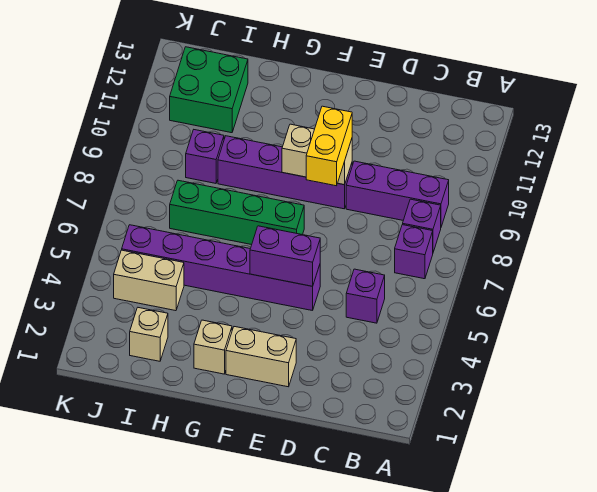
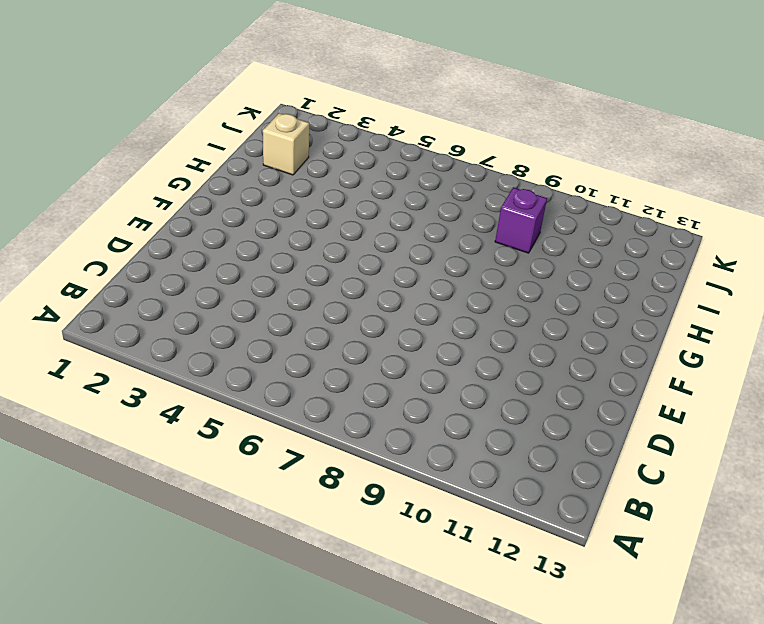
none -> purple brick B7 level 1
none -> purple brick B8 level 1
none -> purple brick B9:D9 level 1

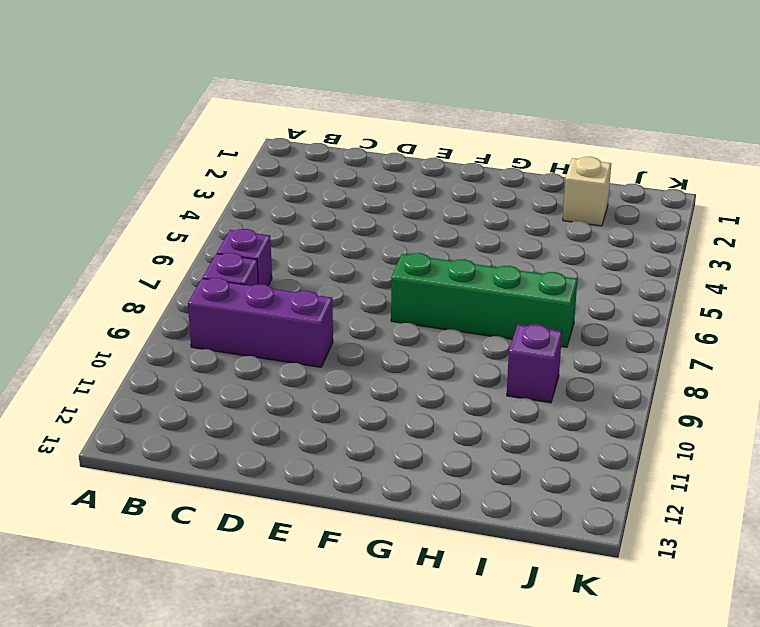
none -> purple brick C5 level 1
none -> tan brick E2:F2 level 1
none -> purple brick E5:J5 level 1

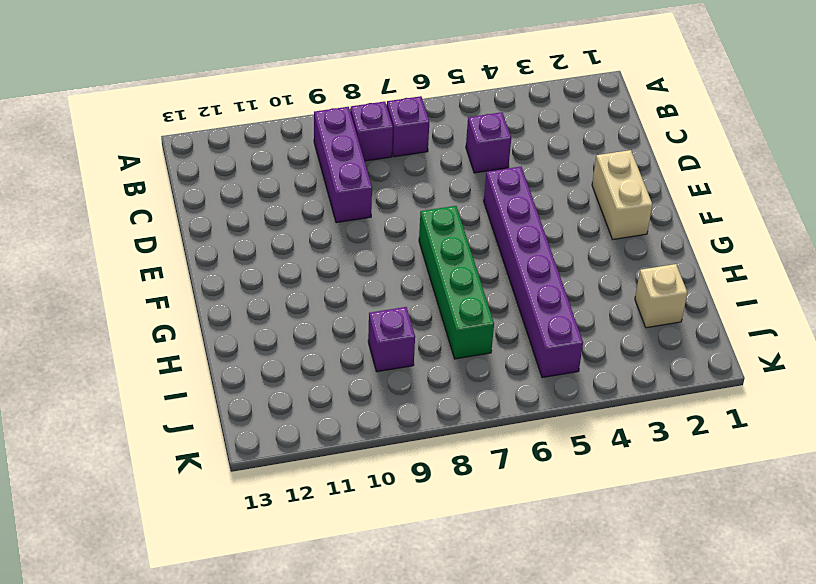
none -> purple brick E9:H9 level 1
none -> tan brick G2 level 1
none -> tan brick I4:J4 level 1

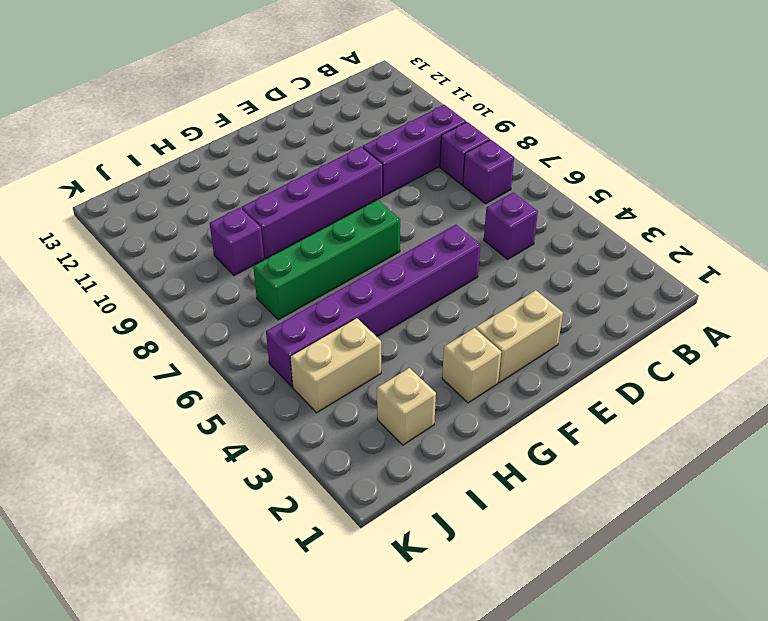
none -> green brick I11:J12 level 1
none -> purple brick E5:F5 level 2
none -> tan brick E9:F9 level 2

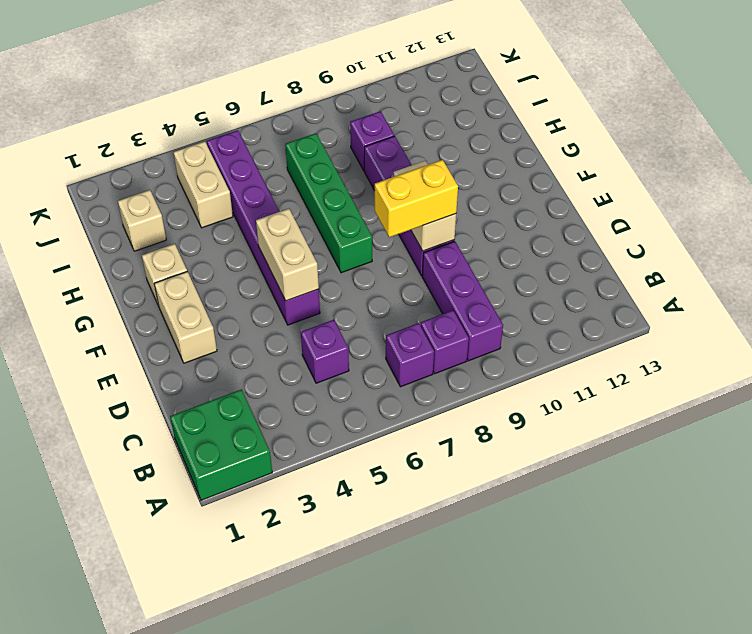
green brick A1:B2 level 1 -> green brick I11:J12 level 1
tan brick E5:F5 level 2 -> purple brick E5:F5 level 2

